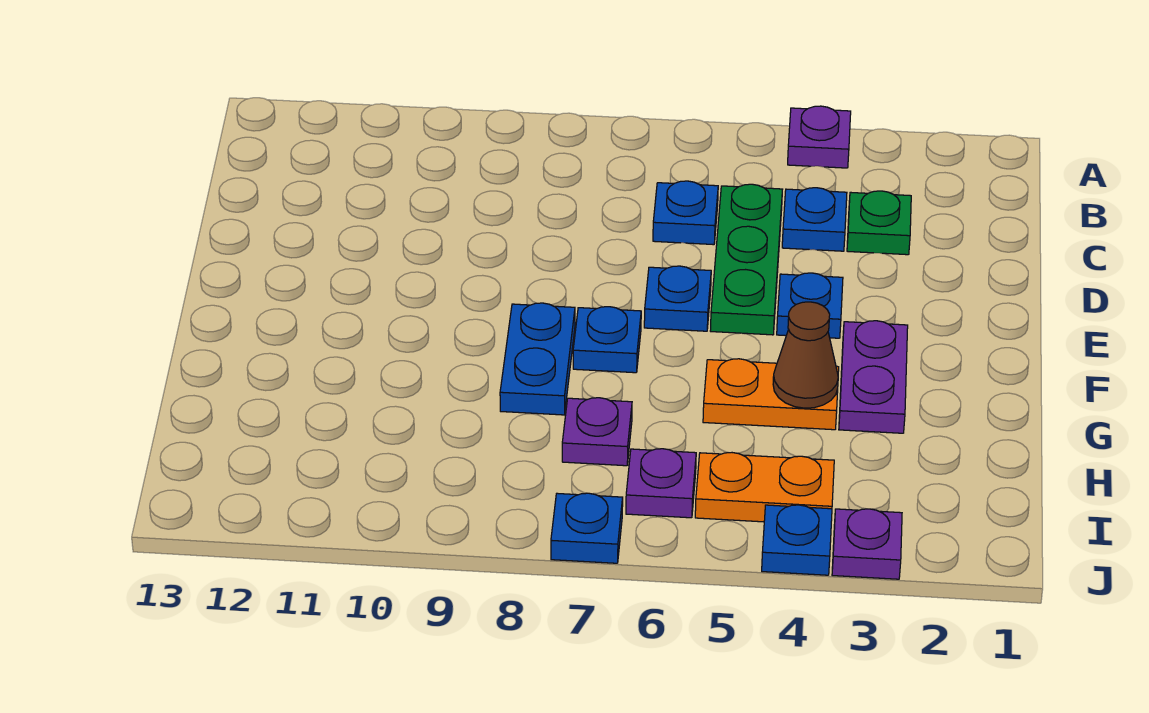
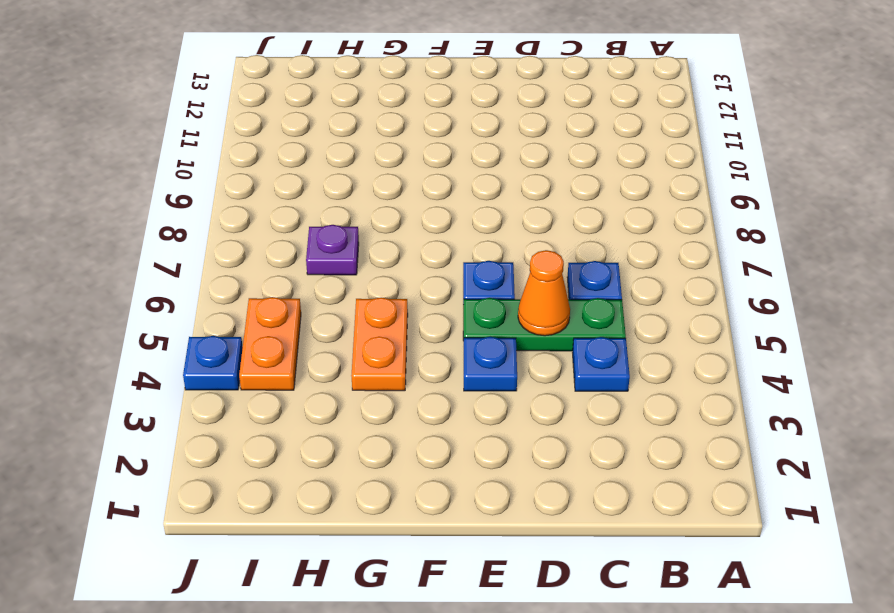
orange cone D5 level 2 -> none
none -> purple plate A4 level 1
none -> green plate C3 level 1
none -> purple plate F3:G3 level 1

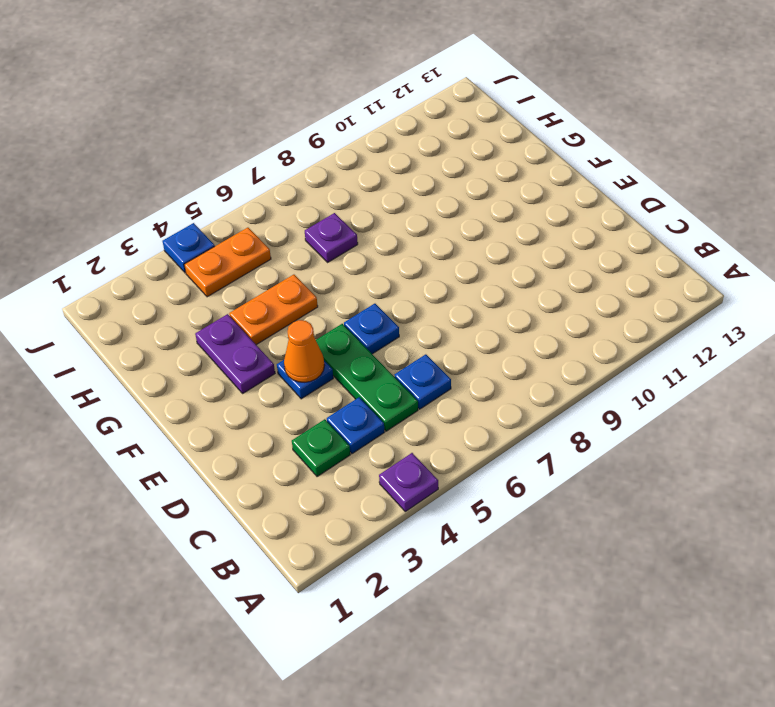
orange cone E4 level 2 -> none
none -> blue plate F7 level 1
none -> blue plate F8:G8 level 1
none -> purple plate I6 level 1

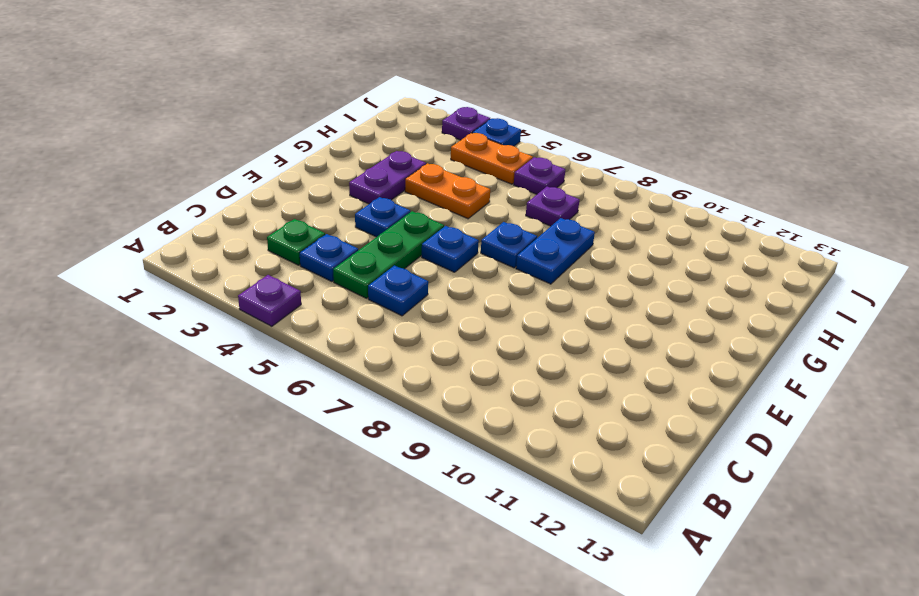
none -> blue plate J7 level 1
none -> brown cone G4 level 2

